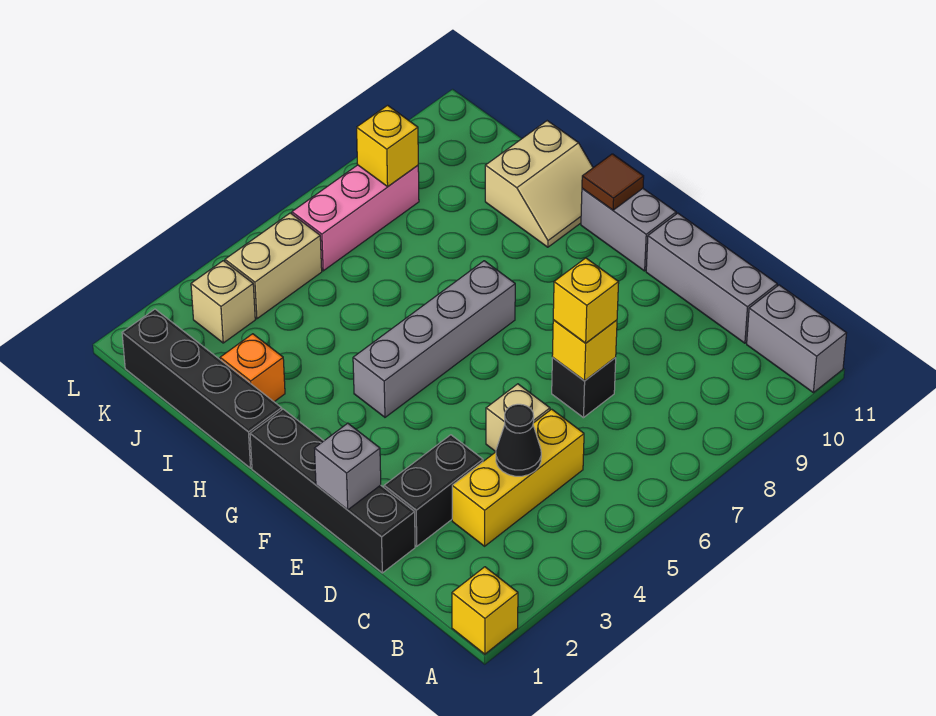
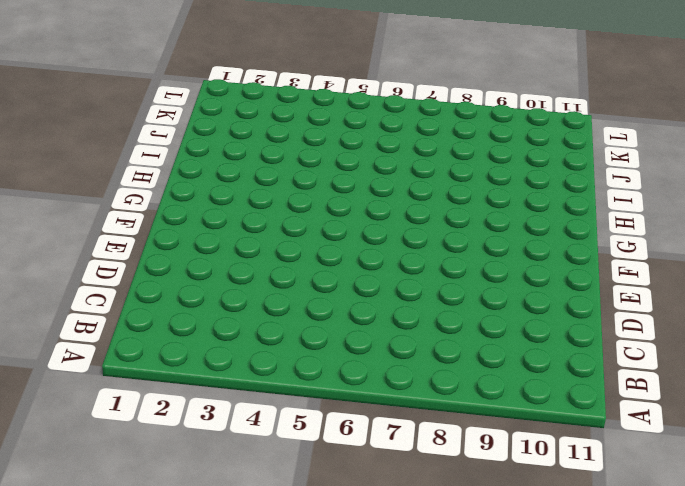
none -> yellow brick A1 level 1
none -> grey brick A11:B11 level 1
none -> yellow brick C3:C5 level 1

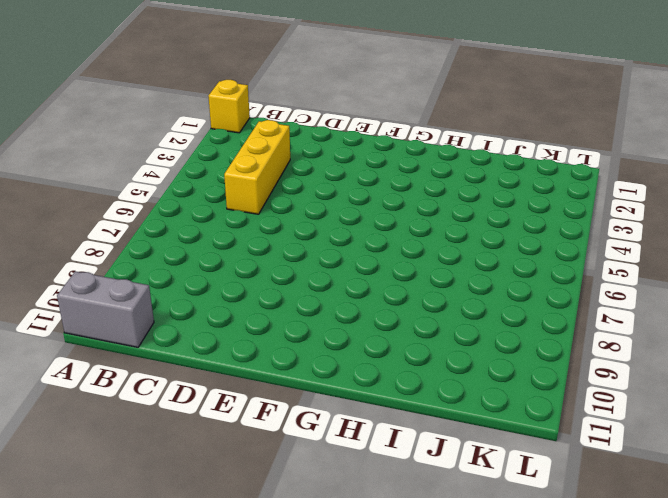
none -> grey brick C11:E11 level 1
none -> black brick D1:G1 level 1
none -> black brick D2:D3 level 1

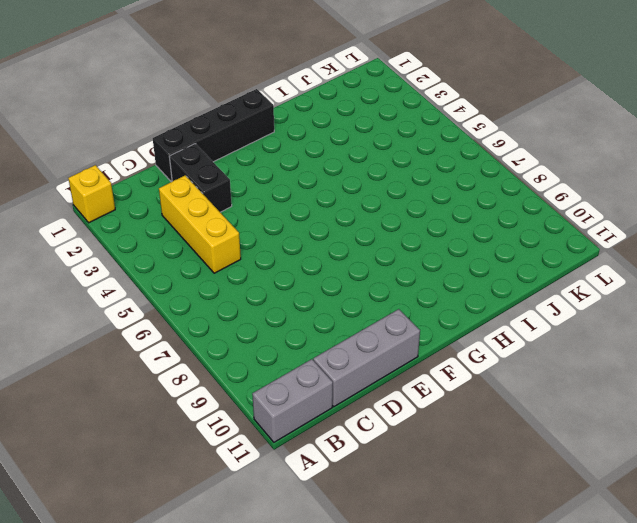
none -> tan brick D5 level 1
none -> black brick D7 level 1
none -> grey brick F11:G11 level 1

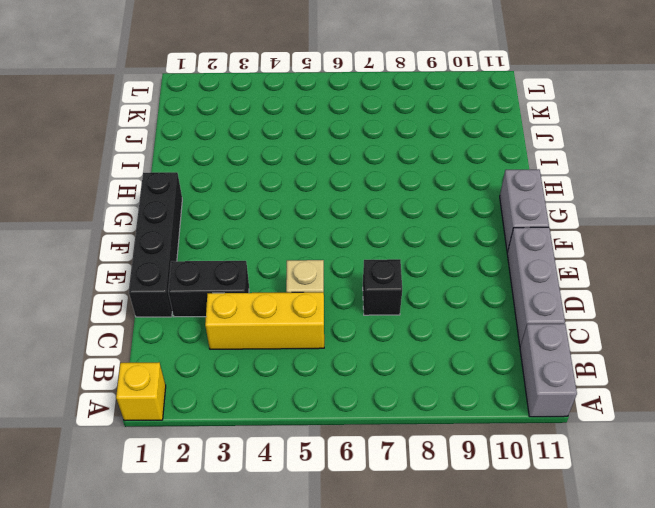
none -> grey brick G4:G7 level 1
none -> black brick H1:K1 level 1
none -> tan slope H10:I11 level 1 top I

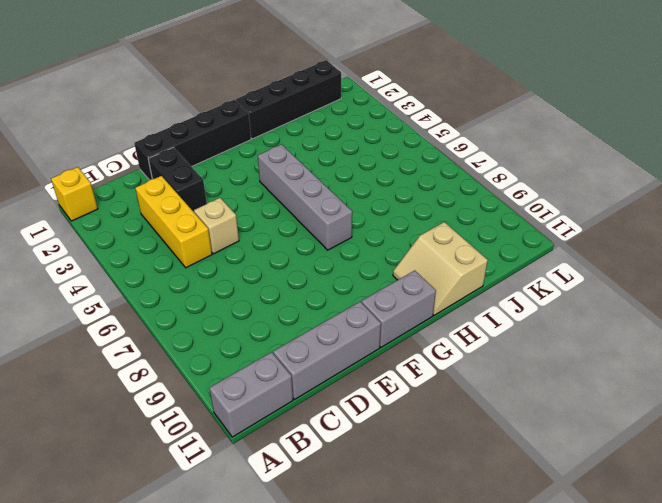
none -> black brick D7 level 1
none -> orange brick I2 level 1
none -> tan brick K3 level 1

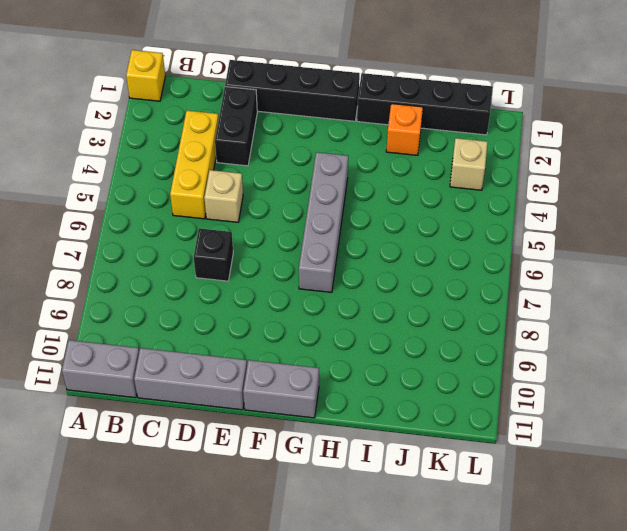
none -> tan slope H10:I11 level 1 top I
none -> tan brick K4:K5 level 1
none -> pink brick K6:K8 level 1

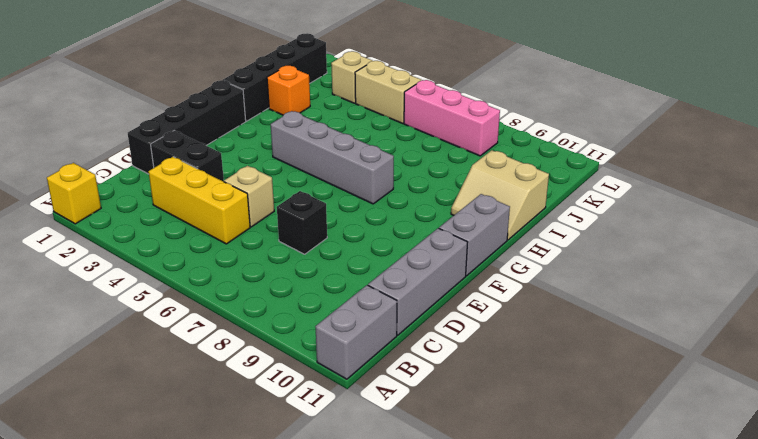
none -> black cone C4 level 2
none -> yellow brick D7 level 2
none -> grey brick E1 level 2

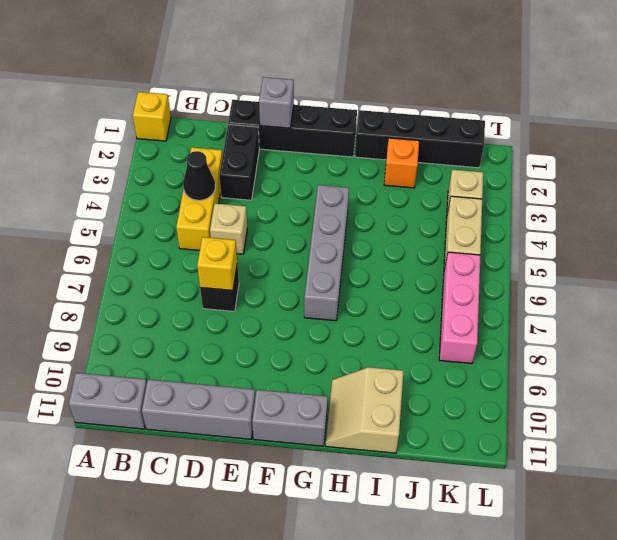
none -> brown tile G11 level 2
none -> yellow brick K8 level 2
none -> yellow brick D7 level 3

